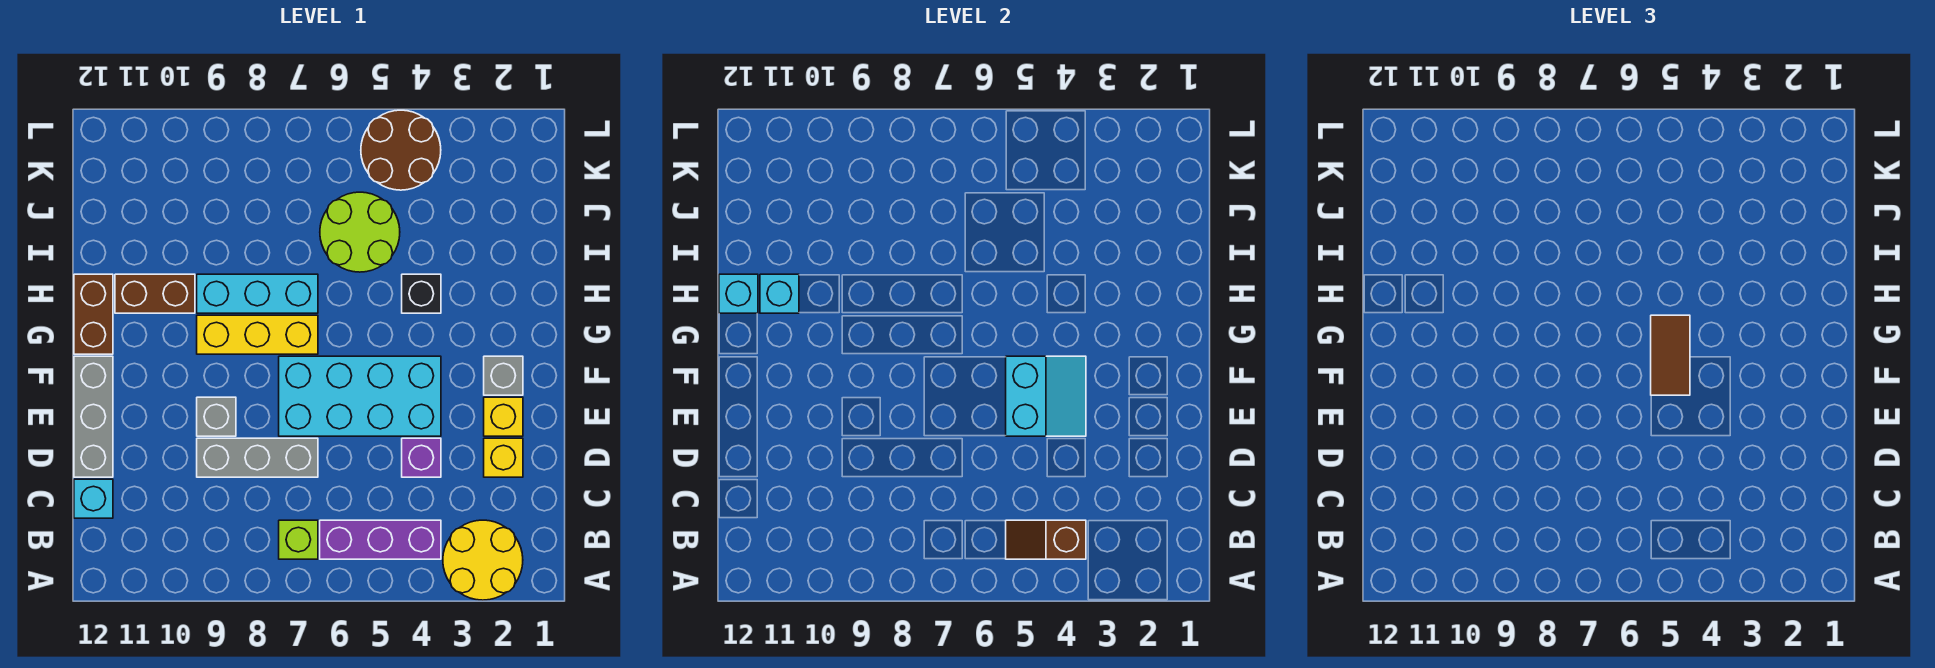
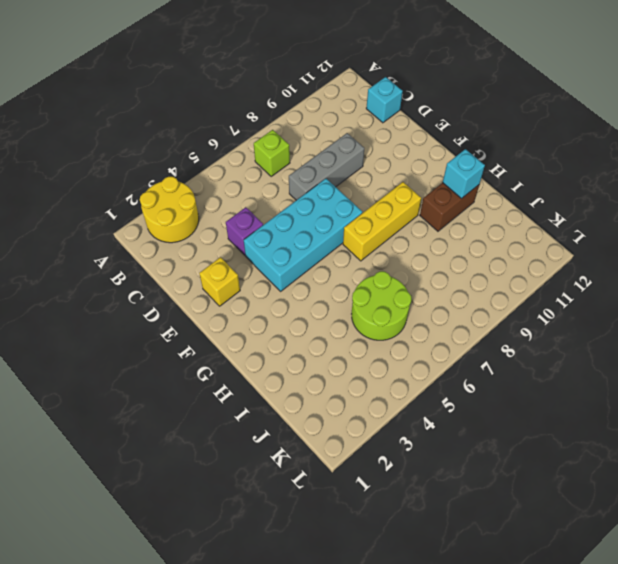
none -> purple brick B4:B6 level 1
none -> yellow brick D2 level 1
none -> grey brick D12:F12 level 1

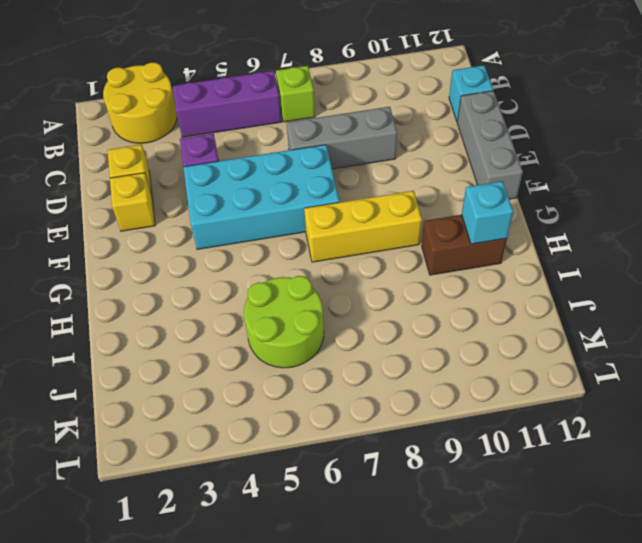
none -> grey brick E9 level 1
none -> grey brick F2 level 1
none -> brown brick G12:H12 level 1

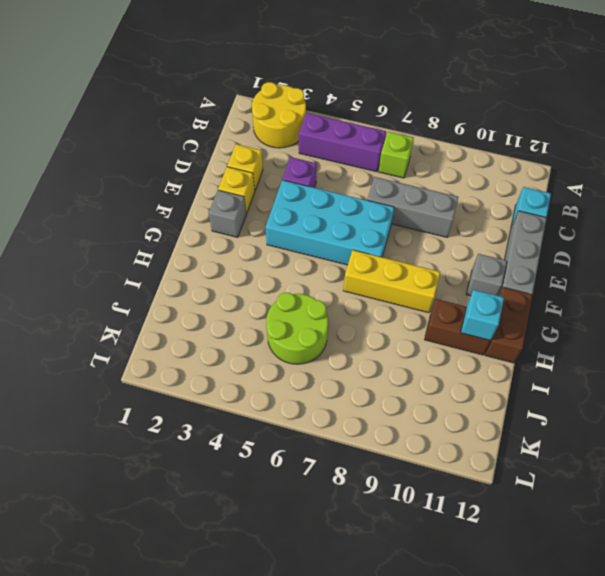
grey brick F11 level 1 -> grey brick E9 level 1
none -> black brick H4 level 1
none -> cyan brick H7:H9 level 1
none -> brown round brick K4:L5 level 1

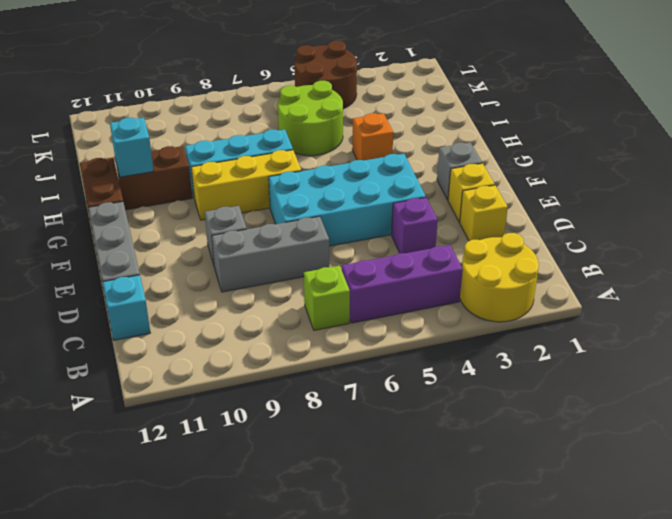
orange brick H4 level 1 -> black brick H4 level 1
none -> brown slope B4:B5 level 2 top 4
none -> cyan slope E4:F5 level 2 top 5
none -> cyan brick H12 level 2

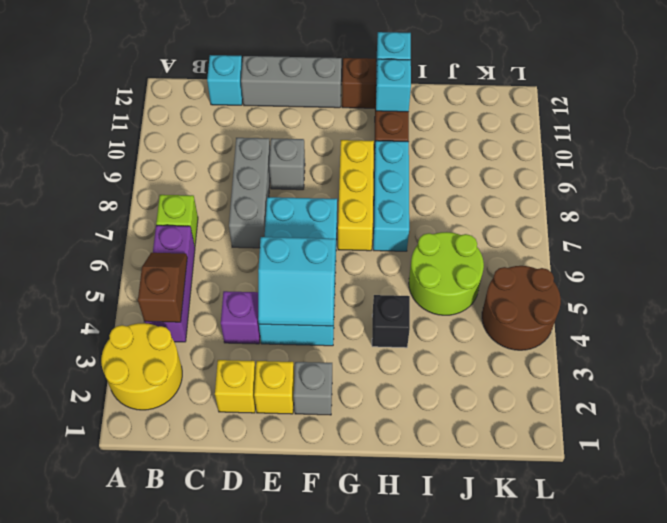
none -> brown tile F5:G5 level 3

